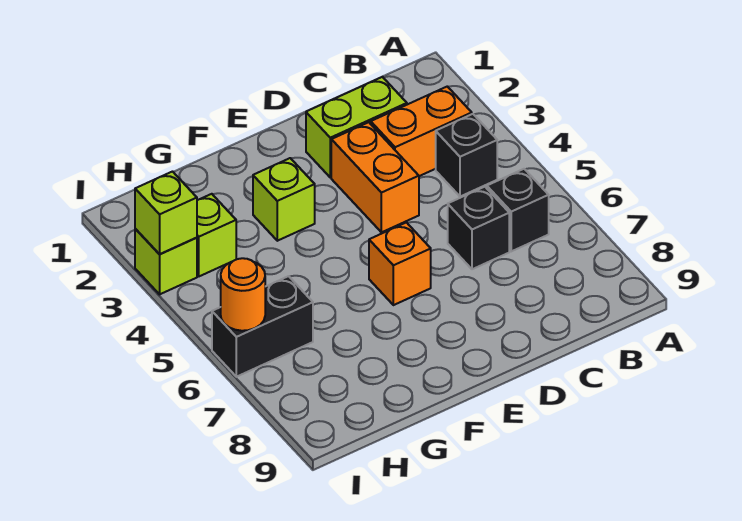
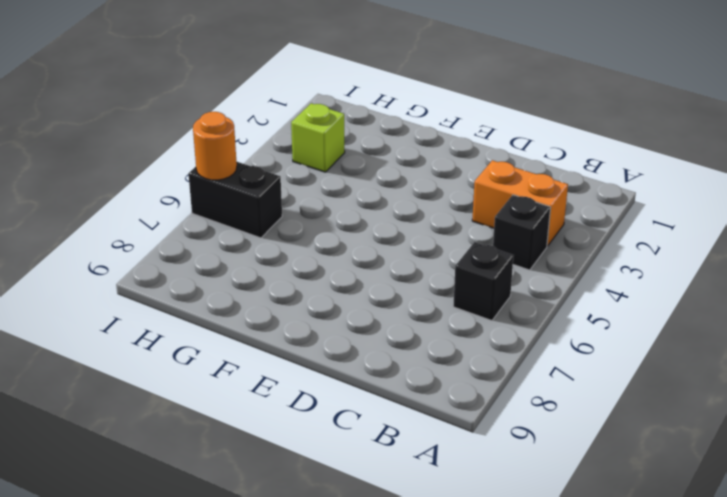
none -> lime brick C2:D2 level 1
none -> black brick C6 level 1
none -> orange brick D3:D4 level 1

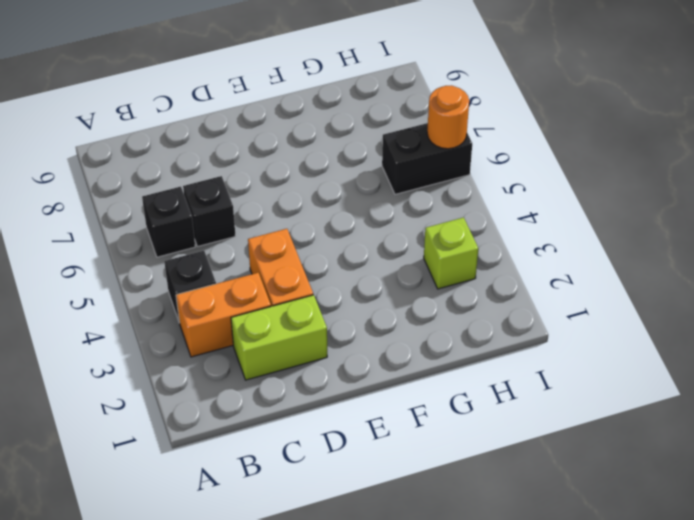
none -> orange brick E6 level 1
none -> lime brick F3 level 1
none -> lime brick I3 level 1

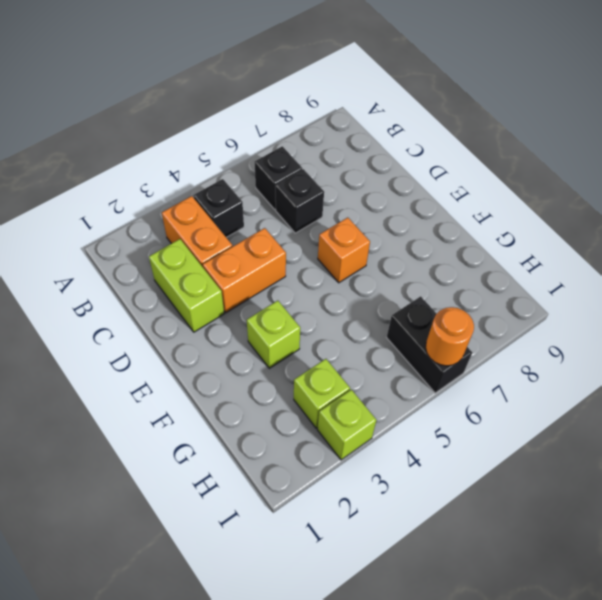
none -> lime brick I3 level 2

